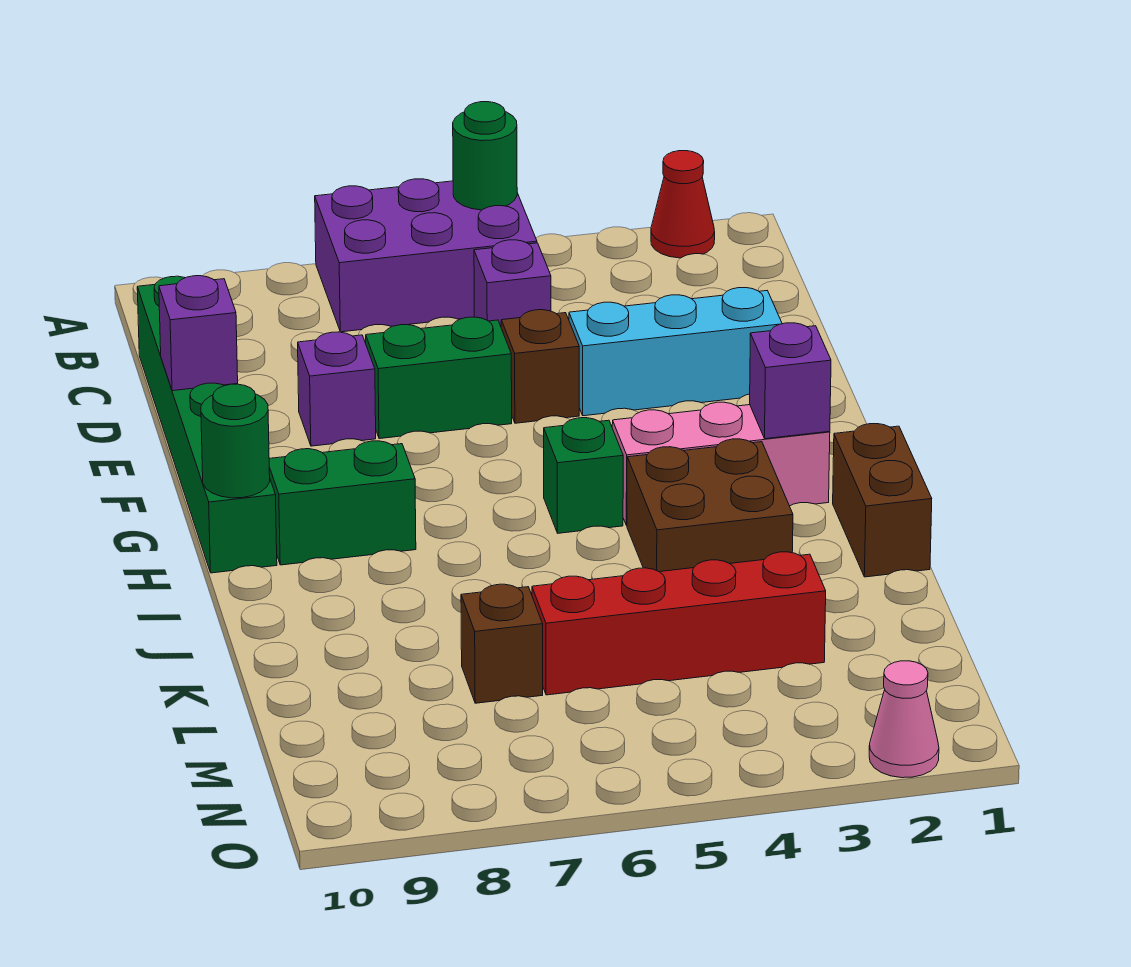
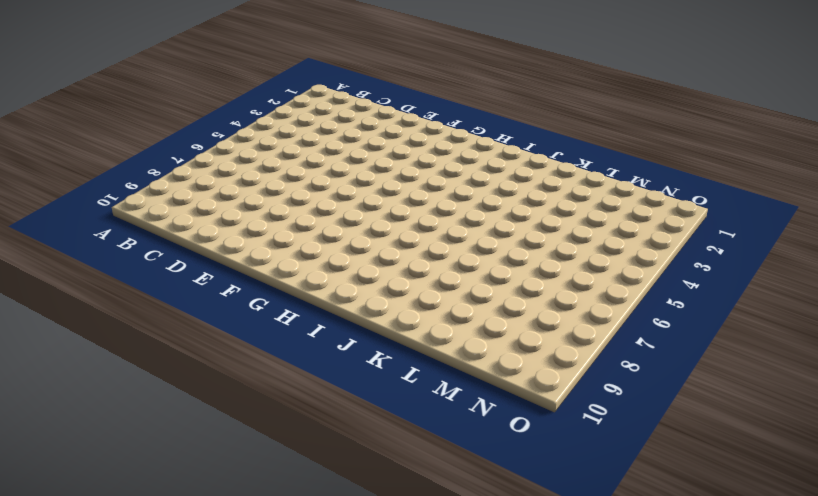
none -> red cone A2 level 1
none -> purple brick A5:B7 level 1
none -> purple brick C5 level 1

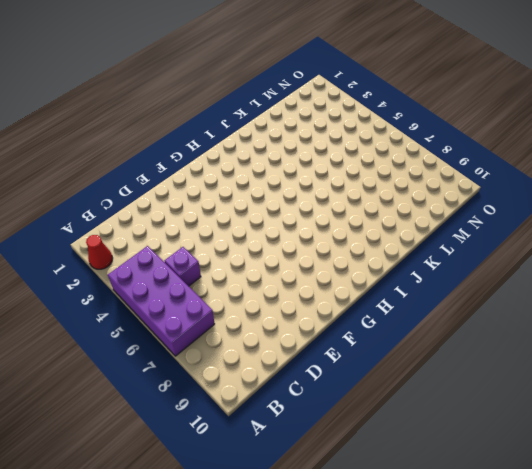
purple brick A4:B7 level 1 -> purple brick A5:B7 level 1
none -> green brick C10:H10 level 1
none -> cyan brick E2:E4 level 1
none -> brown brick E5 level 1

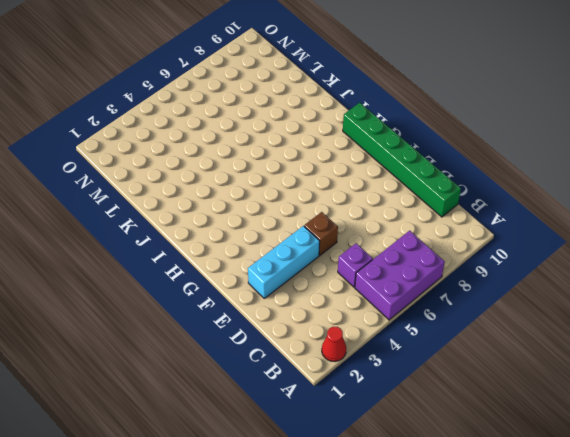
none -> green brick E6:E7 level 1
none -> purple brick E8 level 1
none -> pink brick H2:H4 level 1

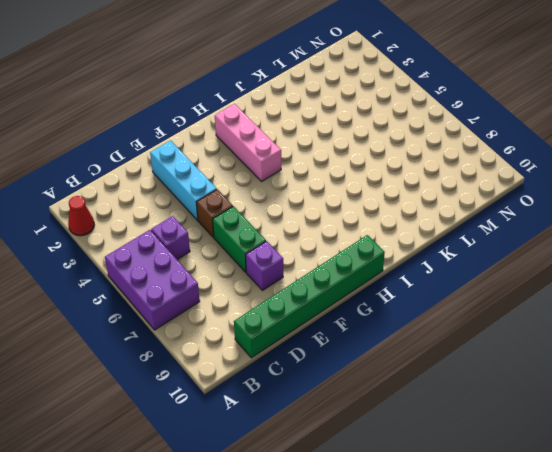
none -> green brick H5 level 1
none -> green brick H8:H9 level 1
none -> brown brick I1:J1 level 1

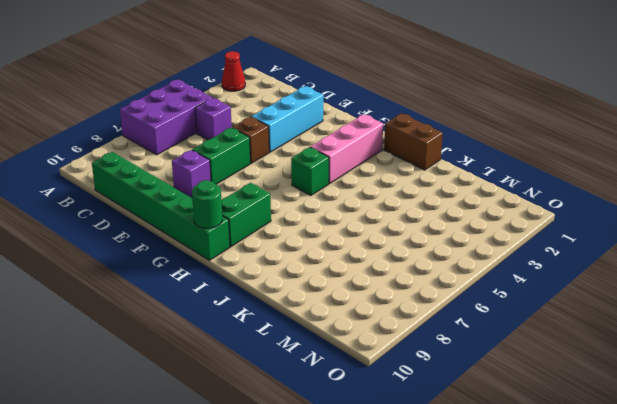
none -> brown brick I3:J4 level 1
none -> red brick L3:L6 level 1
none -> brown brick L7 level 1

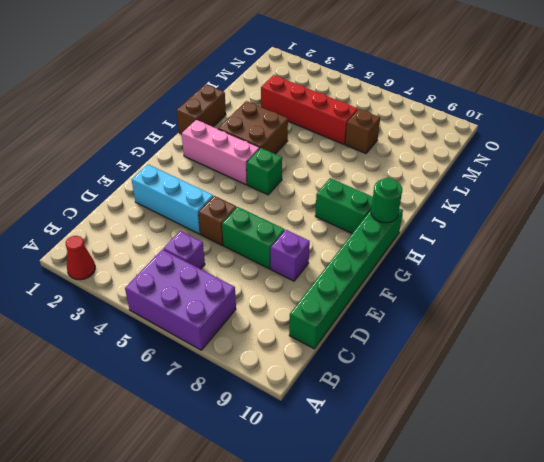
none -> pink cone O2 level 1
none -> green round brick A5 level 2
none -> purple brick E10 level 2

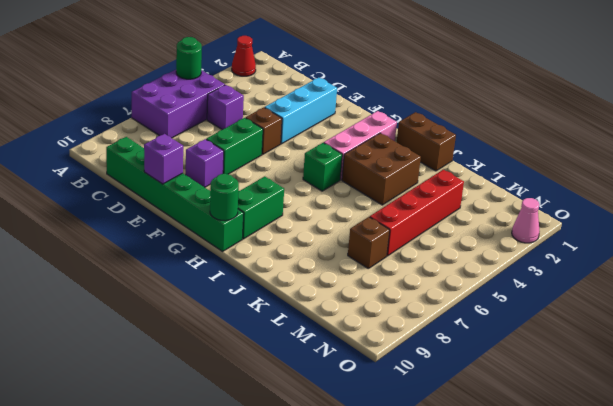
none -> purple brick H2 level 2

